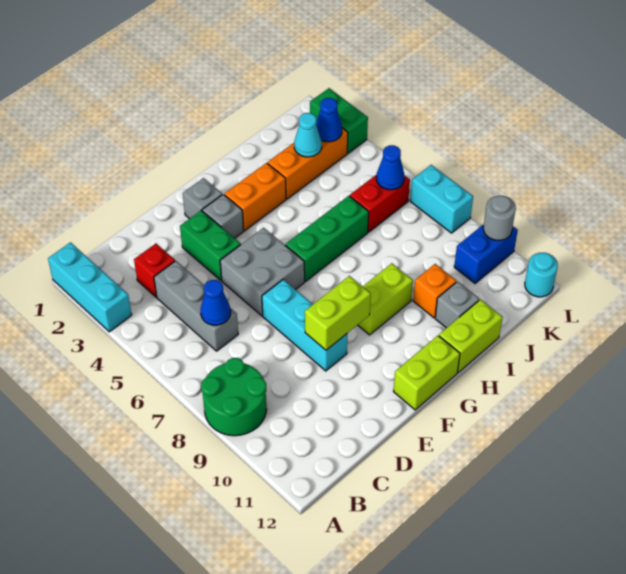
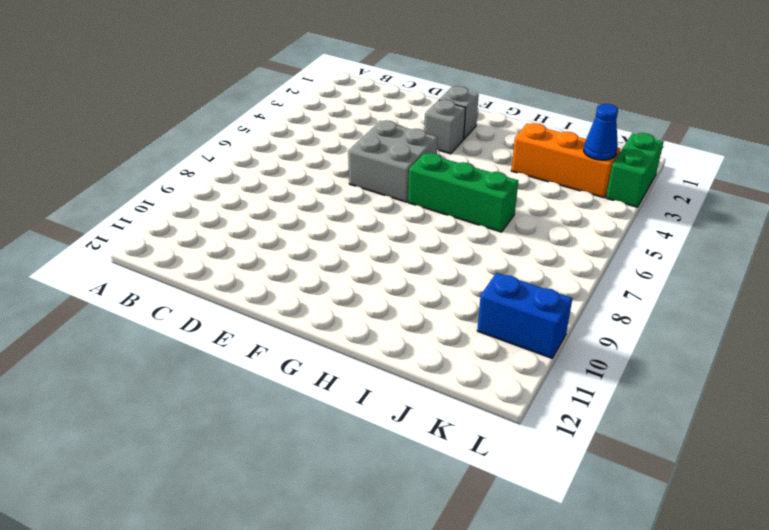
none -> cyan brick A1:A3 level 1
none -> green round brick A8:B9 level 1
none -> red brick C3 level 1

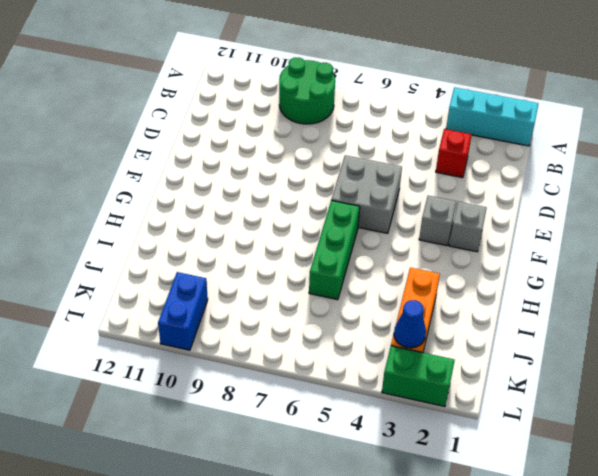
none -> grey brick C4:C6 level 1
none -> green brick E3:E4 level 1
none -> cyan brick E7:E9 level 1

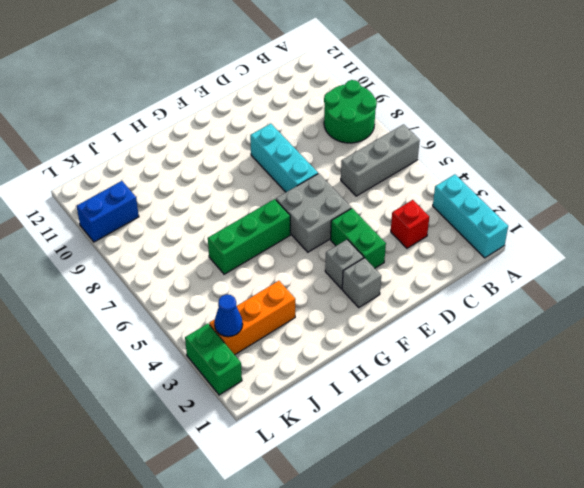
grey brick A6:C6 level 1 -> grey brick C4:C6 level 1
none -> lime brick F12:G12 level 1
none -> orange brick G3:H3 level 1
none -> lime brick G9:H9 level 1

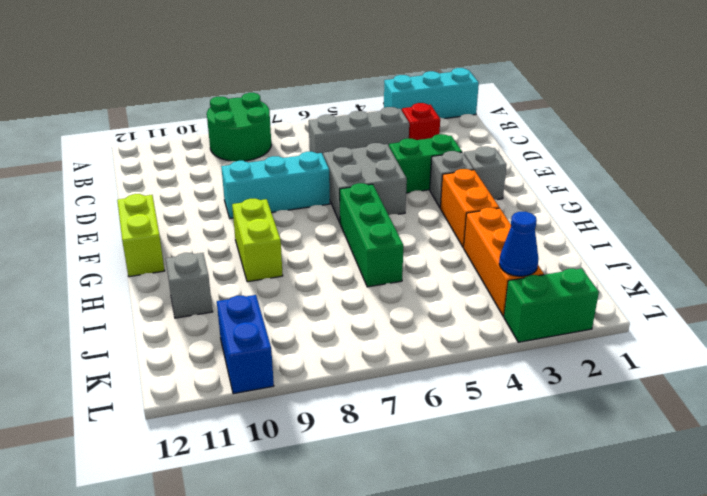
none -> lime brick H12:I12 level 1
none -> orange brick I10 level 1
none -> red brick J6:K6 level 1

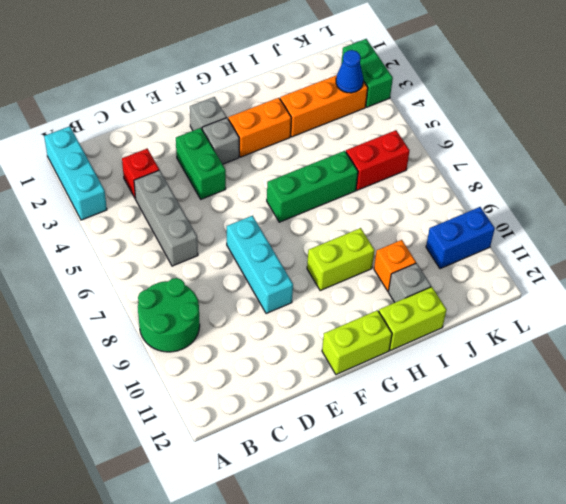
none -> grey brick E5:F6 level 1
none -> cyan brick L7:L8 level 1
none -> cyan round brick L12 level 1

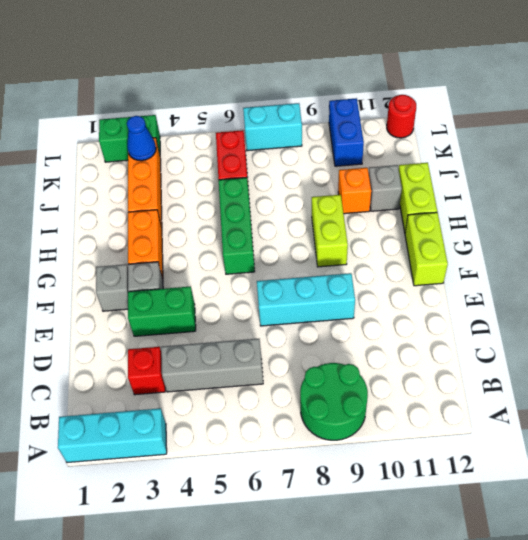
red round brick L12 level 1 -> cyan round brick L12 level 1
none -> grey brick E5:F6 level 1
none -> blue cone C6 level 2
none -> lime brick E9:F9 level 2

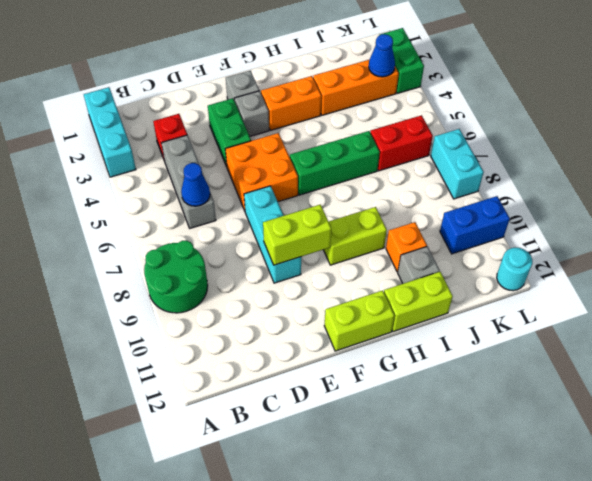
orange brick E5:F6 level 1 -> grey brick E5:F6 level 1
none -> cyan cone J3 level 2
none -> blue cone K6 level 2
none -> grey round brick L10 level 2

